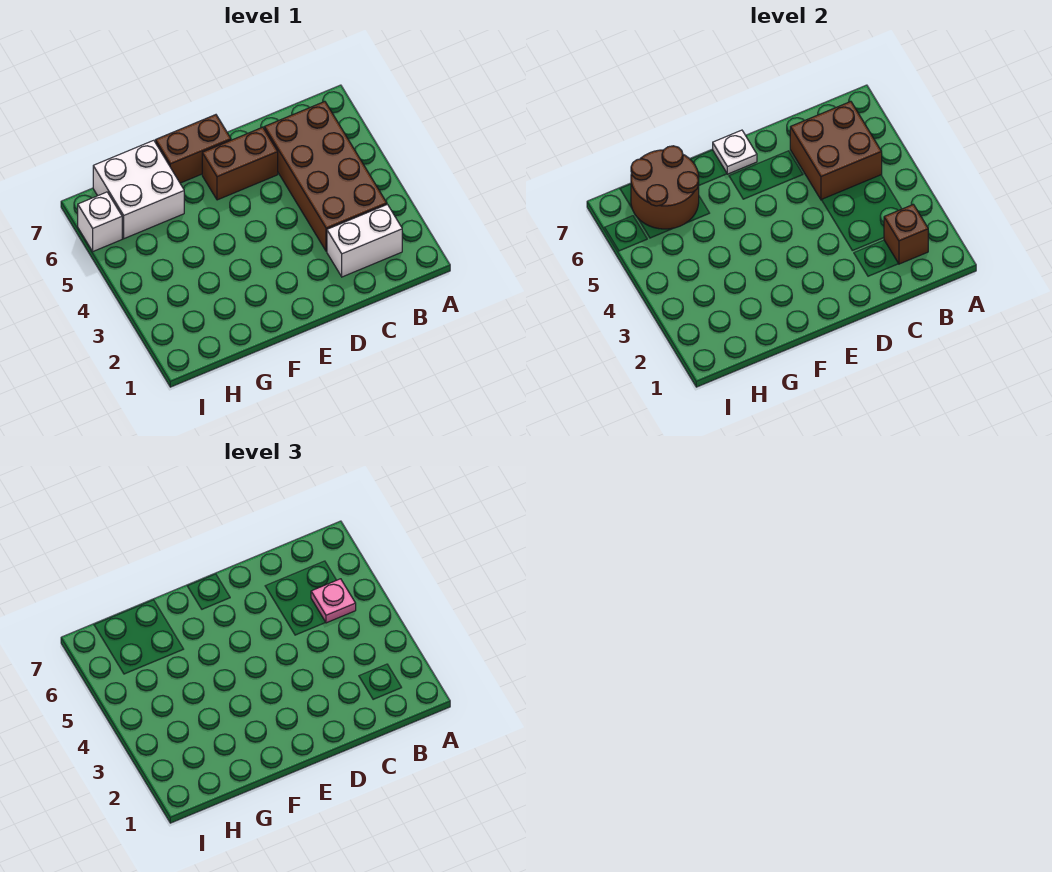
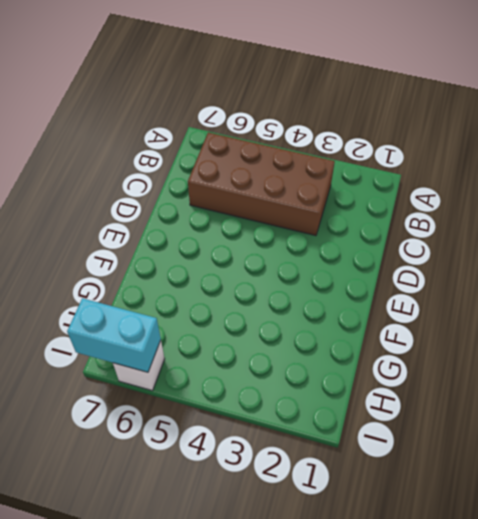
cyan brick I6:I7 level 2 -> none
none -> white brick B2:C2 level 1
none -> brown brick D6:E6 level 1

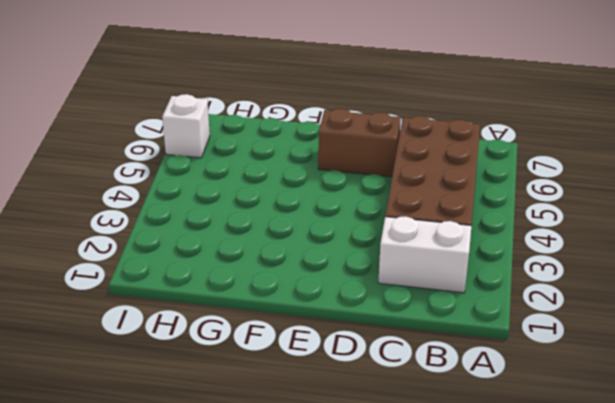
none -> brown brick E7:F7 level 1
none -> white brick G6:H7 level 1

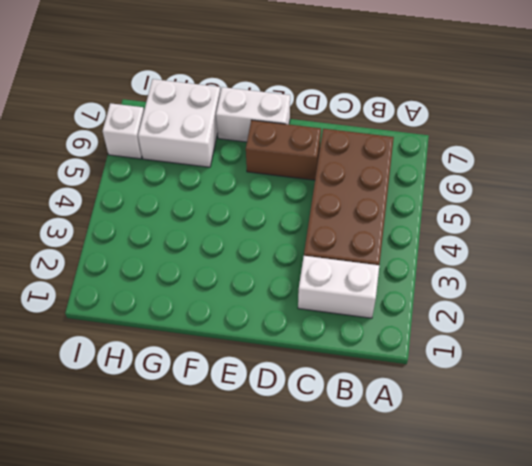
white brick E7:F7 level 1 -> brown brick E7:F7 level 1
none -> brown brick B2 level 2
none -> brown brick B5:C6 level 2

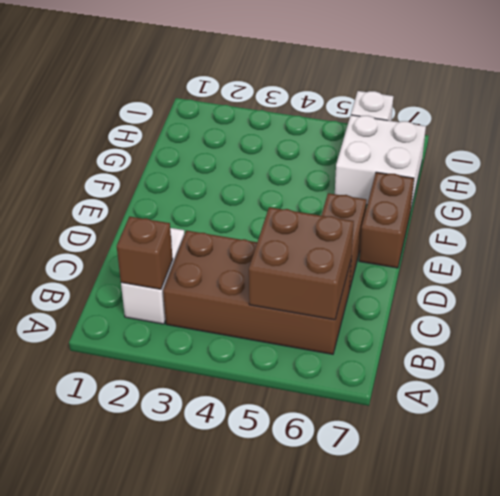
none -> white plate E7 level 2
none -> brown round brick G6:H7 level 2

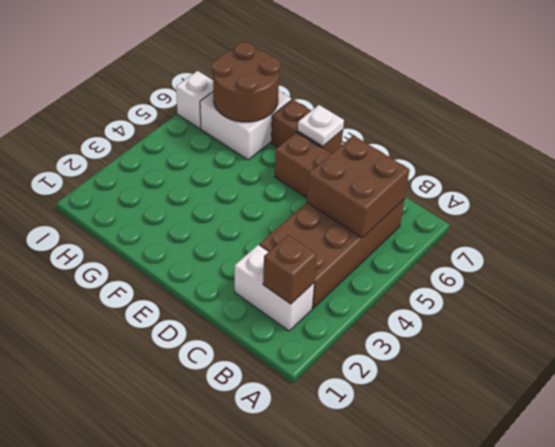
none -> pink plate B5 level 3

